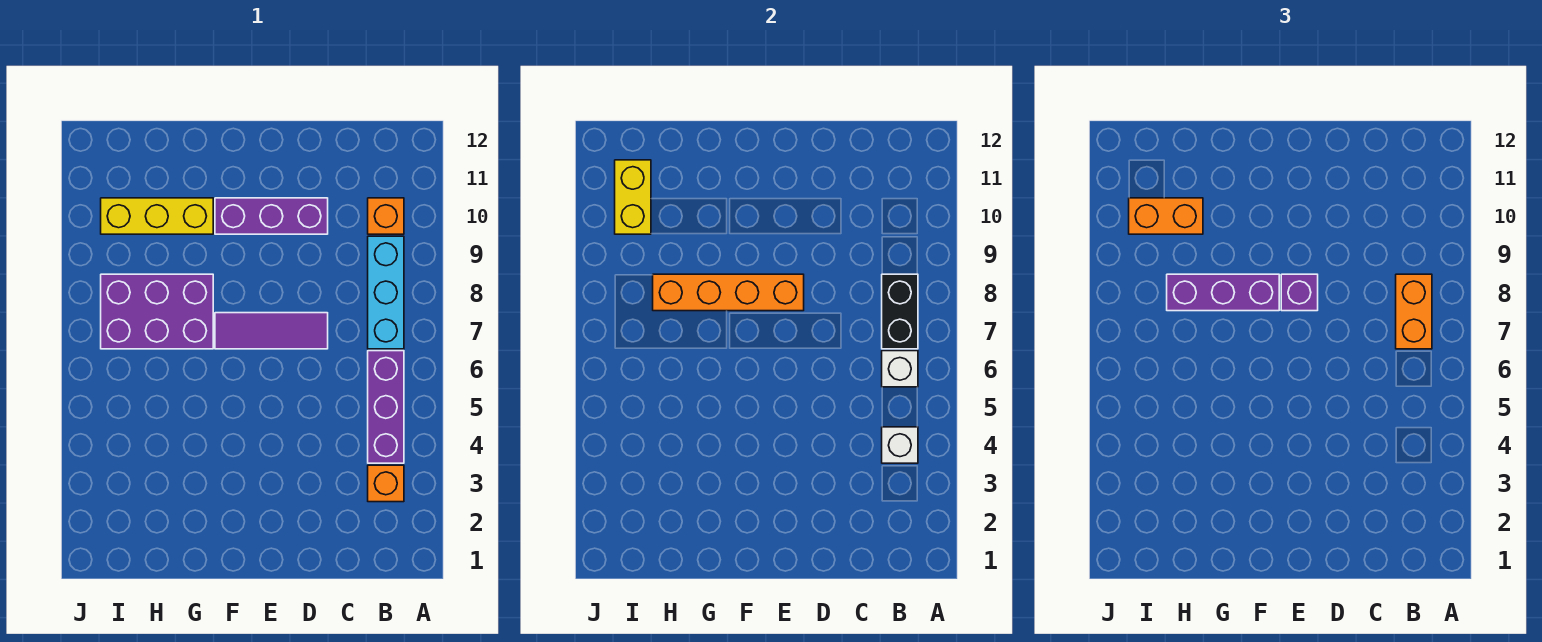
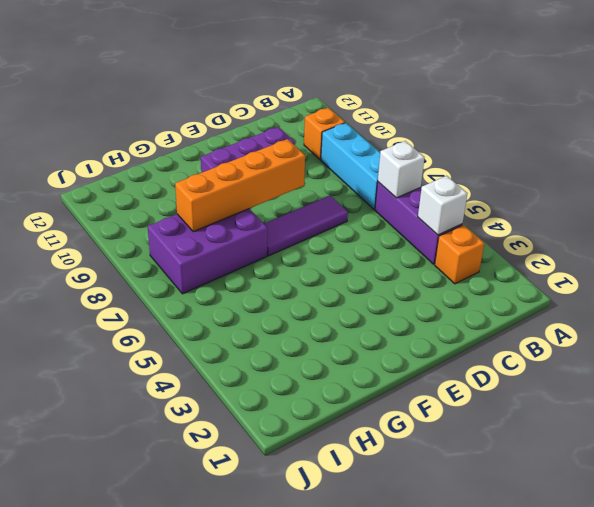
none -> yellow brick G10:I10 level 1
none -> black brick B7:B8 level 2
none -> yellow brick I10:I11 level 2

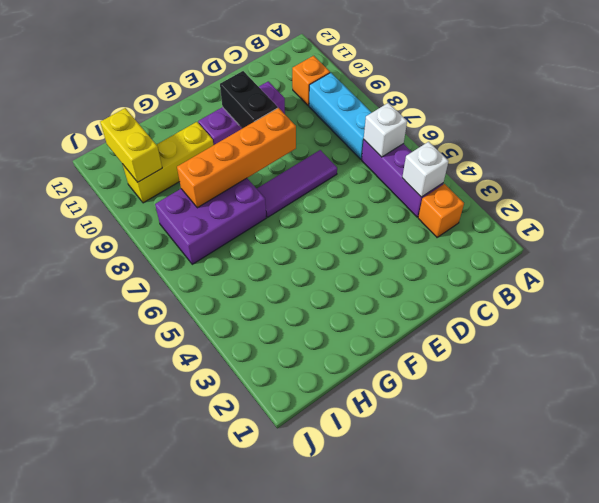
black brick E9:E10 level 2 -> black brick B7:B8 level 2
none -> orange brick B7:B8 level 3
none -> purple brick E8 level 3
none -> purple brick F8:H8 level 3

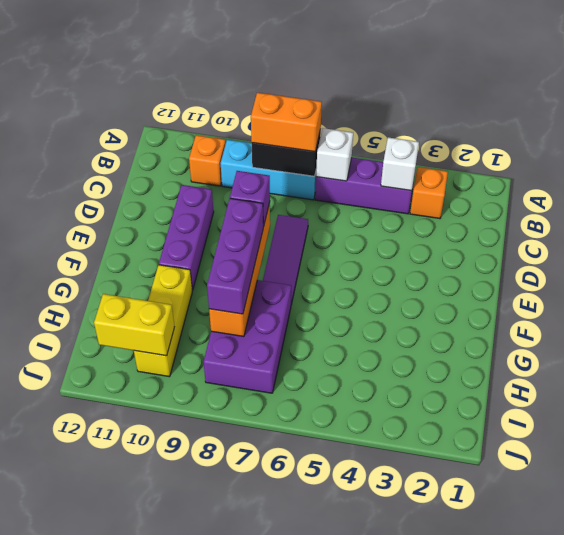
none -> orange brick H10:I10 level 3

